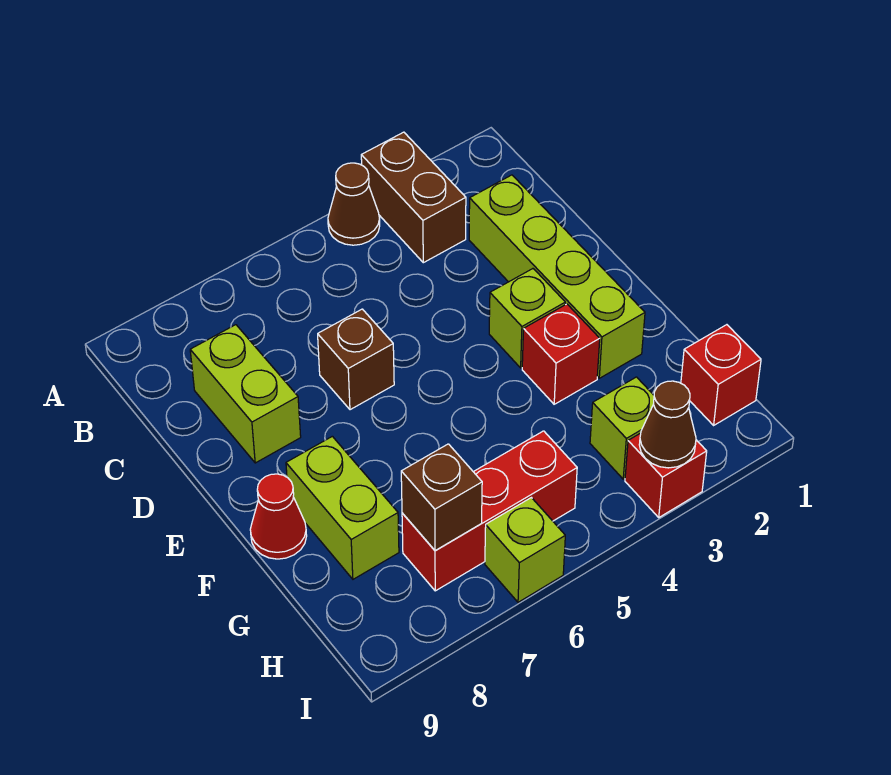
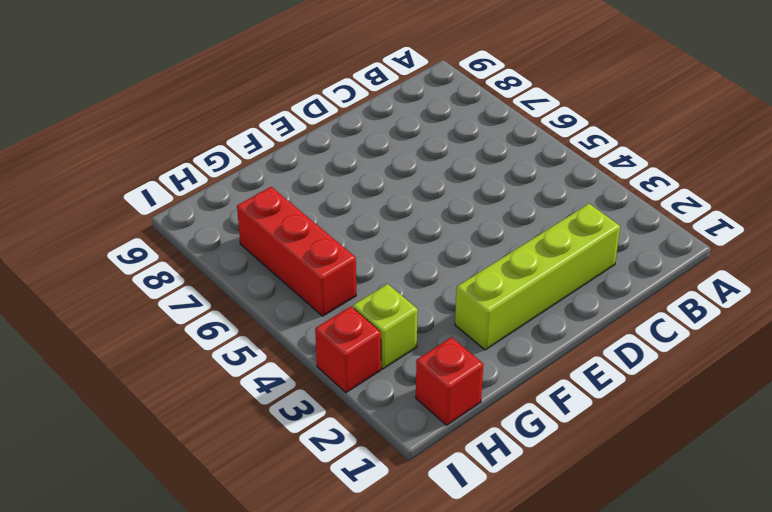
none -> brown brick A3:B3 level 1
none -> brown cone A4 level 1
none -> lime brick C8:D8 level 1

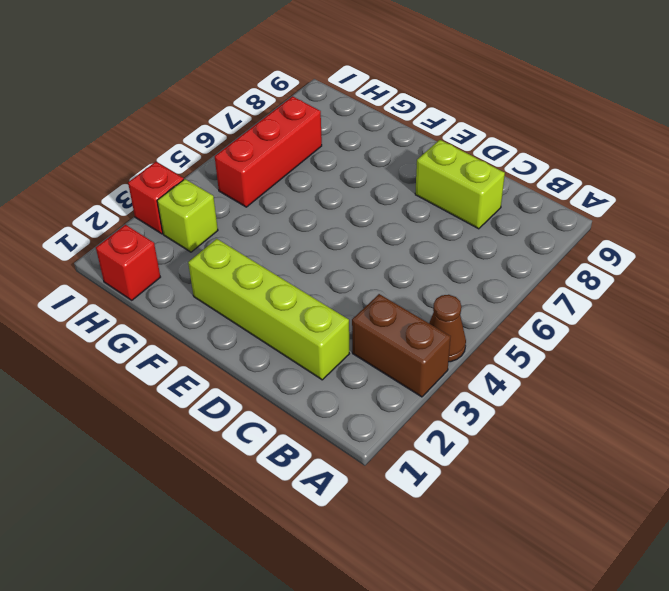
none -> brown brick D6 level 1
none -> lime brick E3 level 1
none -> red brick F3 level 1

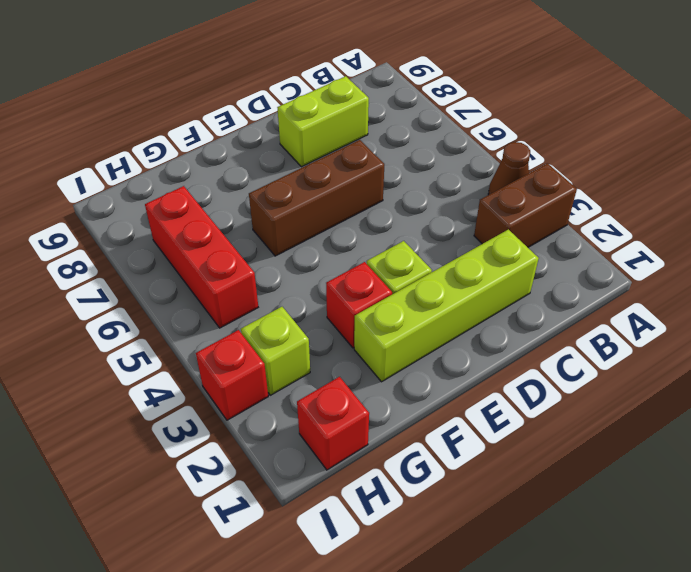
brown brick D6:F6 level 1 -> brown brick D6 level 1
none -> lime brick F8:G8 level 1
none -> red cone F9 level 1
none -> lime brick I6 level 1

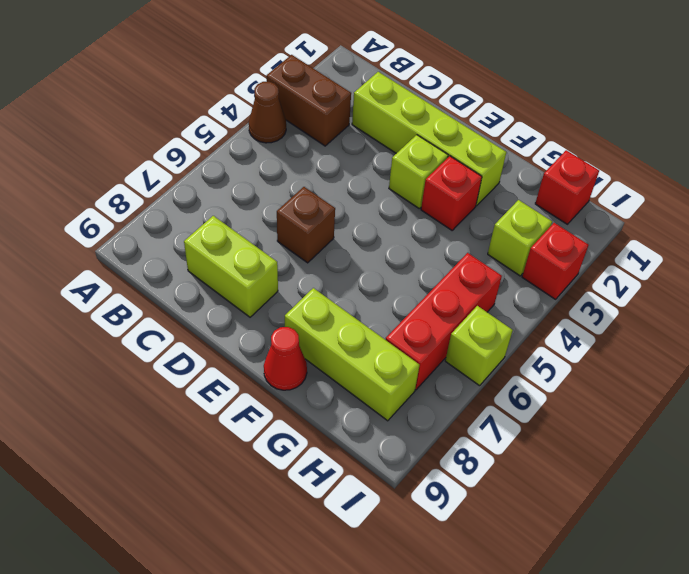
lime brick F8:H8 level 1 -> lime brick F8:G8 level 1
none -> brown brick H7 level 2
none -> brown cone I3 level 2

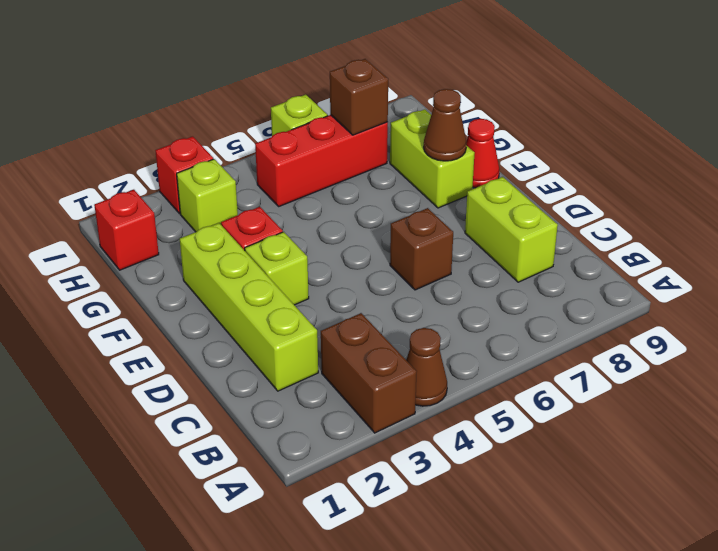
brown cone F8 level 2 -> brown cone I3 level 2

